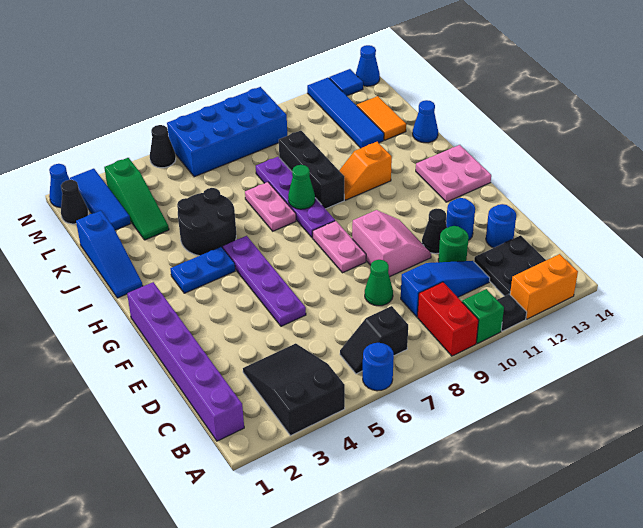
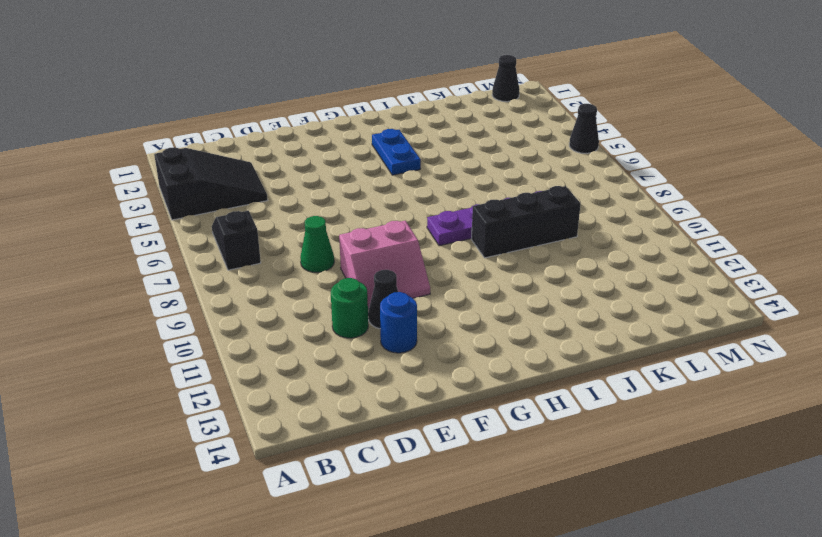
none -> blue round brick A6 level 1
none -> red brick A9:B9 level 1
none -> green brick A10 level 1
none -> black plate A11 level 1

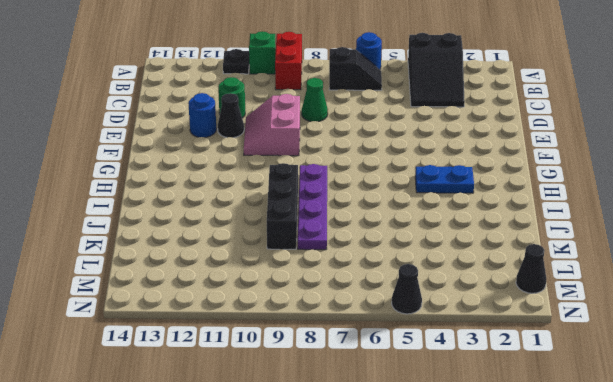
none -> orange brick A12:A13 level 1
none -> purple brick B1:G1 level 1
none -> black plate B12:C13 level 1
none -> blue slope C9:C11 level 1 top 9

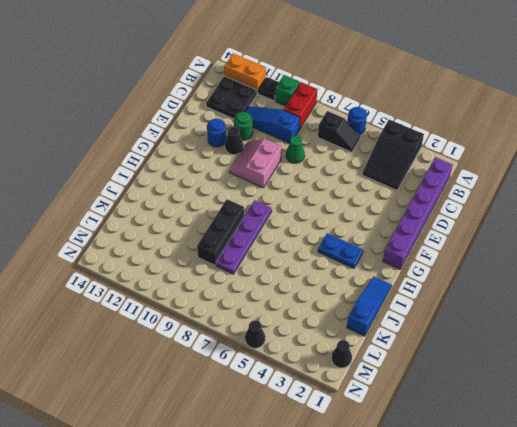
none -> blue round brick D13 level 1
none -> purple plate E5:H5 level 1
none -> pink plate F8:G8 level 1
none -> pink plate G13:H14 level 1

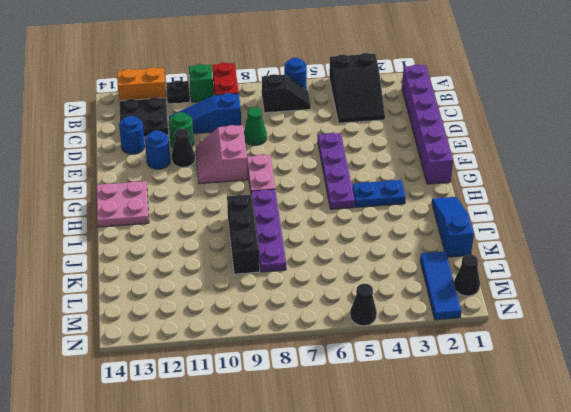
none -> black round brick I4:J5 level 1
none -> pink plate I7:J7 level 1
none -> orange slope I10:I11 level 1 top 11
none -> blue cone J14 level 1

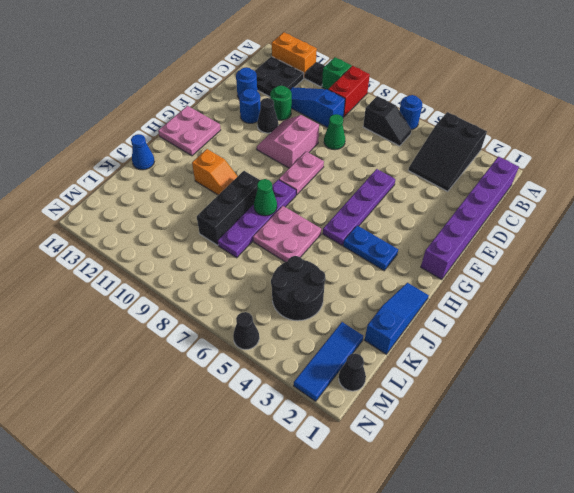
pink plate I6:J7 level 1 -> pink plate I7:J7 level 1
black round brick K4:L5 level 1 -> black round brick I4:J5 level 1
none -> green slope K3:M3 level 1 top M
none -> blue tile K12:N12 level 1
none -> orange tile K13:L13 level 1
none -> blue brick M6:N9 level 1

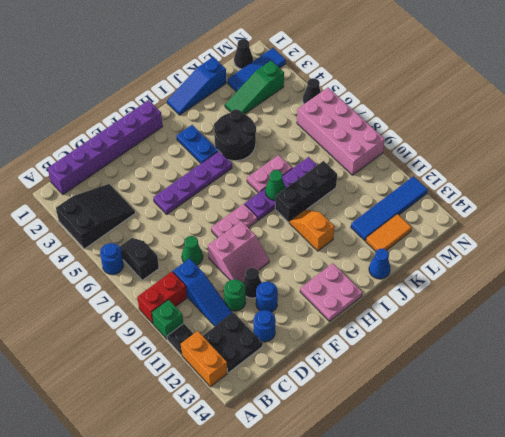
pink brick M6:N9 level 1 -> blue brick M6:N9 level 1
none -> blue cone N1 level 1
none -> blue tile N13 level 1
none -> blue cone N14 level 1

